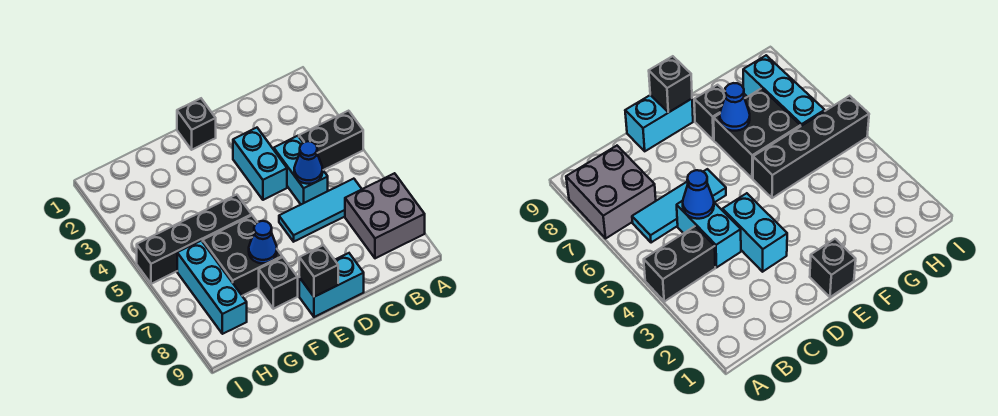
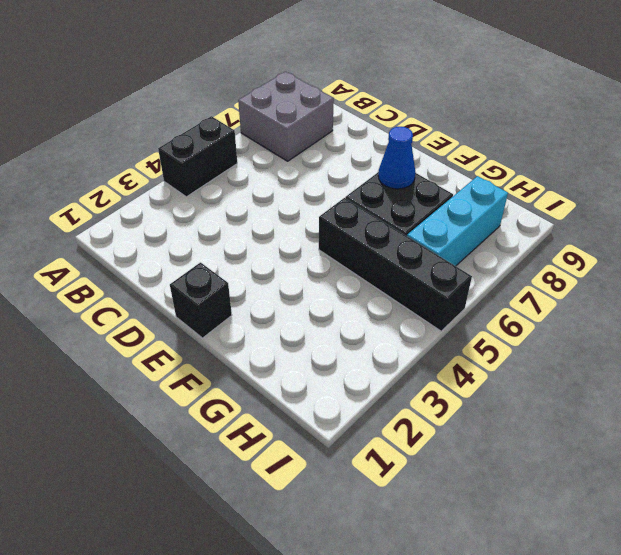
black brick A4:A5 level 1 -> black brick A4:B4 level 1
none -> cyan tile B6:D6 level 1
none -> cyan brick C4:C5 level 1
none -> cyan brick D3:D4 level 1

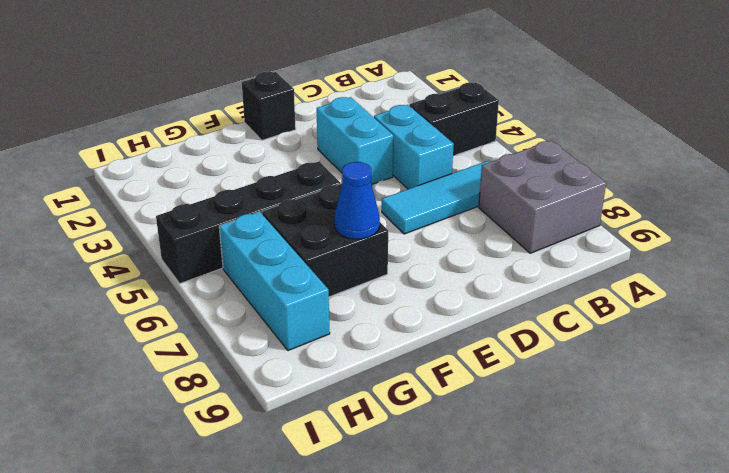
none -> cyan brick D9:E9 level 1
none -> black brick F8 level 1
none -> blue cone C5 level 2

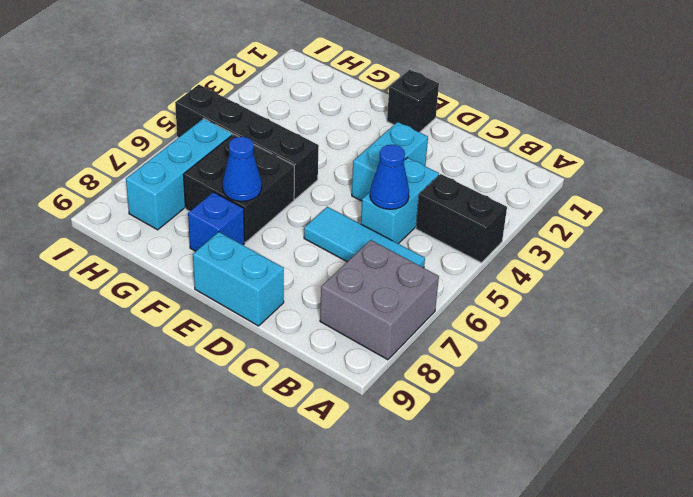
blue brick F8 level 1 -> black brick F8 level 1
none -> black brick E9 level 2

